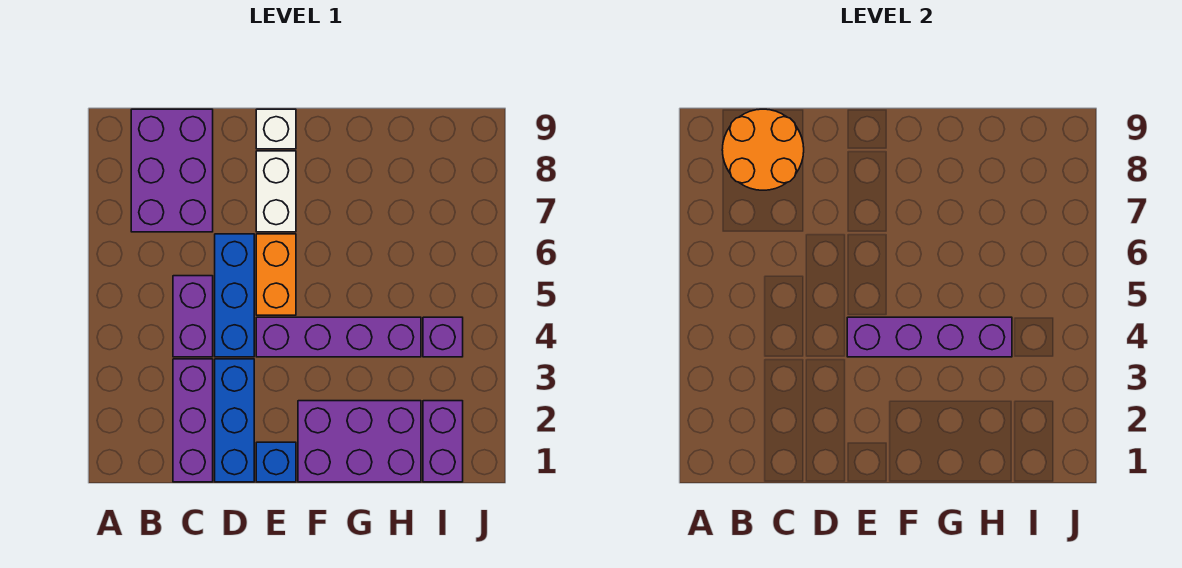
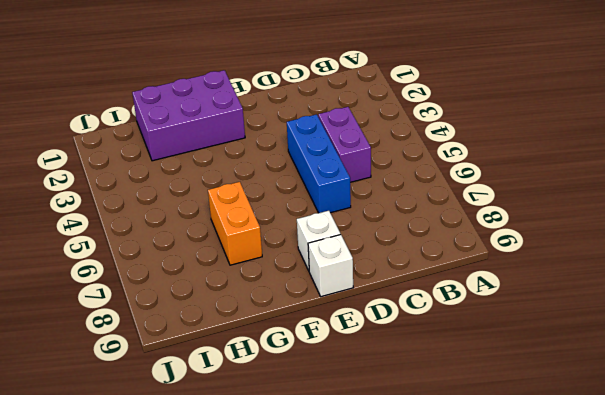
white brick E8 level 1 -> white brick E7:E8 level 1
orange brick G6:G7 level 1 -> orange brick E5:E6 level 1
none -> purple brick B7:C9 level 1
none -> purple brick C1:C3 level 1
none -> blue brick D1:D3 level 1

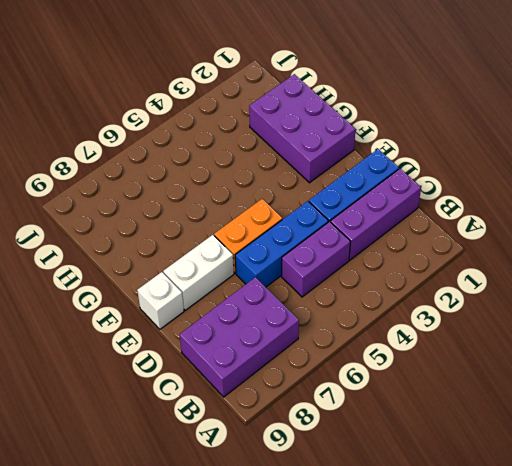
none -> blue brick E1 level 1
none -> purple brick E4:H4 level 1
none -> purple brick I1:I2 level 1

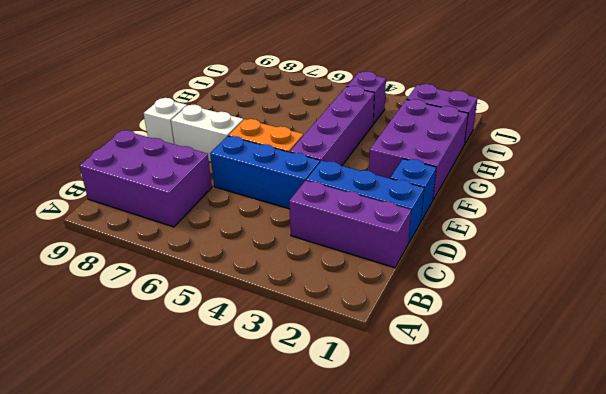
none -> purple brick C4:C5 level 1
none -> orange round brick B8:C9 level 2
none -> purple brick E4:H4 level 2

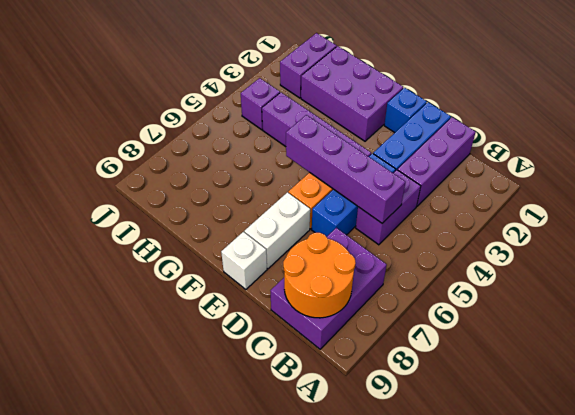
purple brick C5:F5 level 2 -> purple brick E4:H4 level 2

